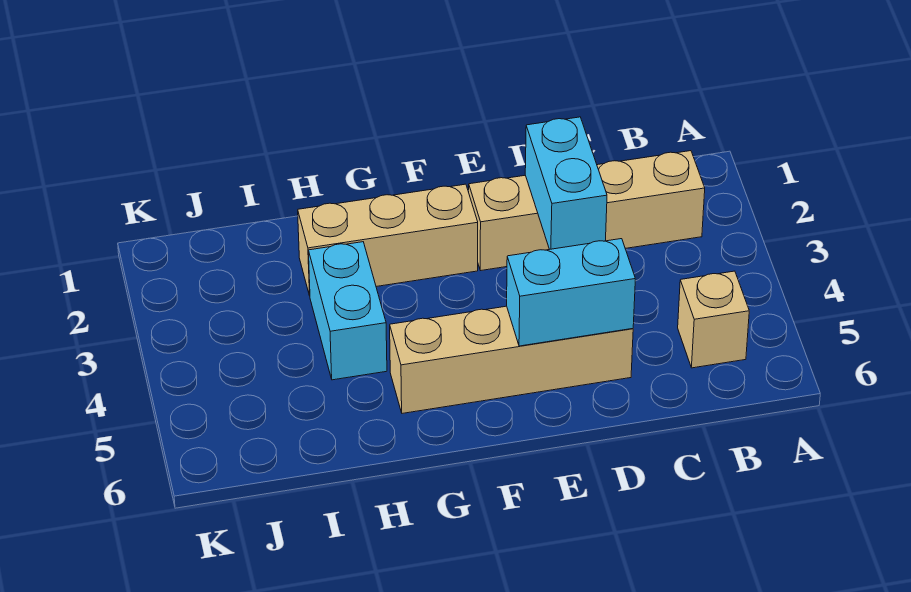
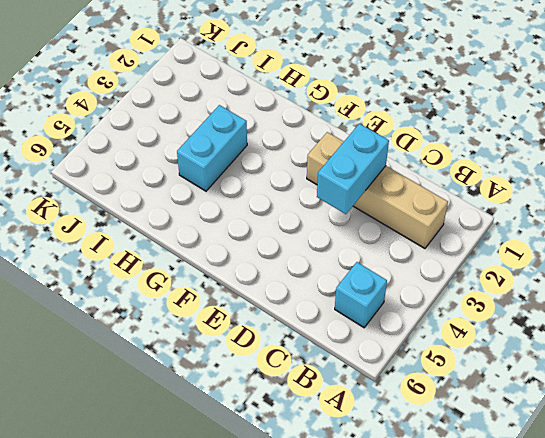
cyan brick B5 level 1 -> tan brick B5 level 1
none -> tan brick D5:G5 level 1
none -> tan brick F2:H2 level 1

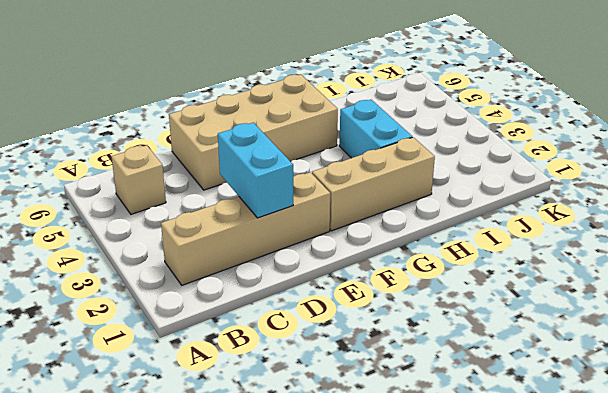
tan brick D5:G6 level 1 -> tan brick D5:G5 level 1
none -> cyan brick D5:E5 level 2

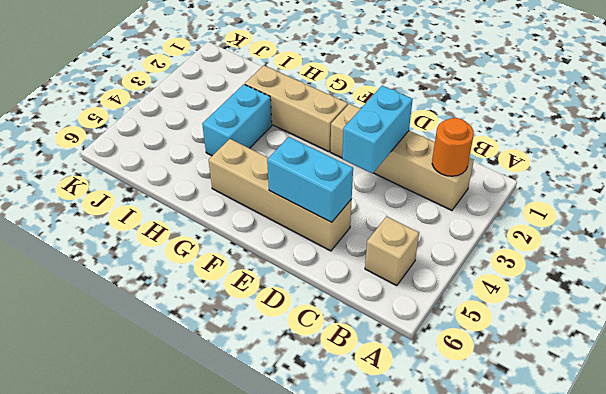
orange round brick B2 level 2 -> none

